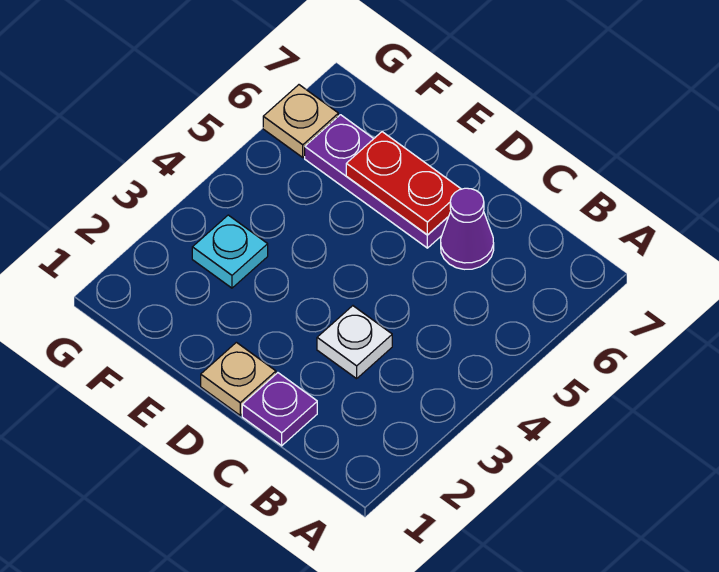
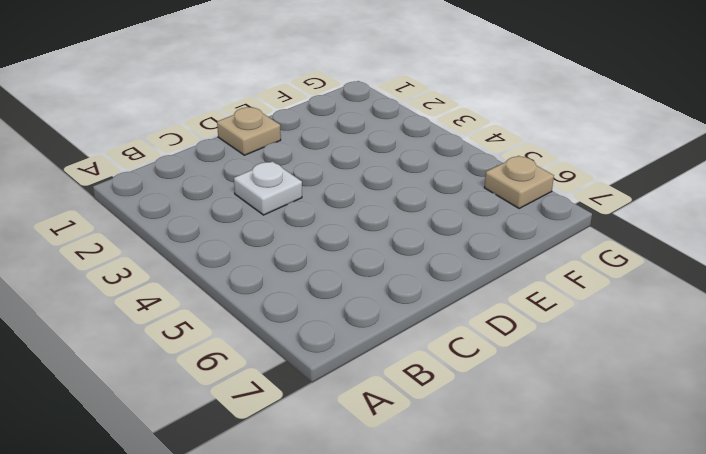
none -> purple plate C1 level 1
none -> purple cone C6 level 1

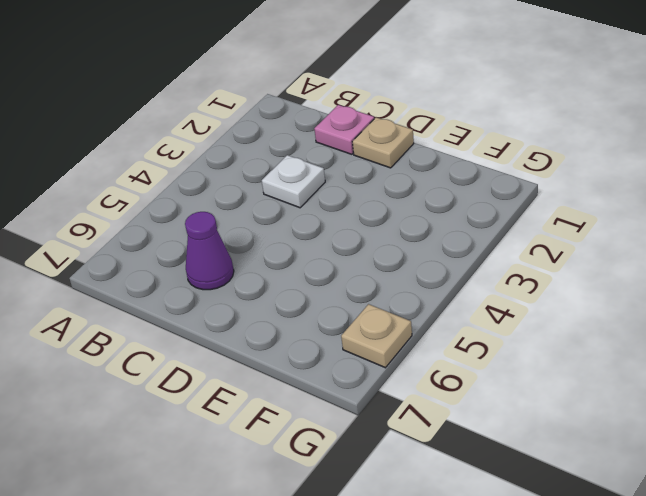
pink plate C1 level 1 -> purple plate C1 level 1
none -> purple plate D6:F6 level 1
none -> cyan plate F3 level 1

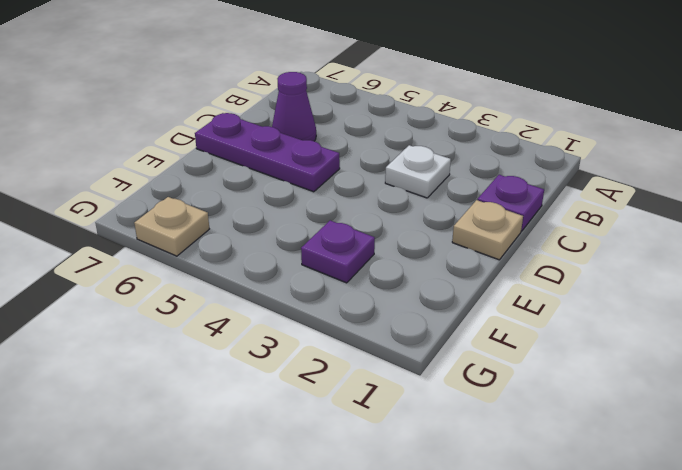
purple plate D5:D7 level 1 -> purple plate D6:F6 level 1
purple plate F3 level 1 -> cyan plate F3 level 1
none -> red plate D6:E6 level 2

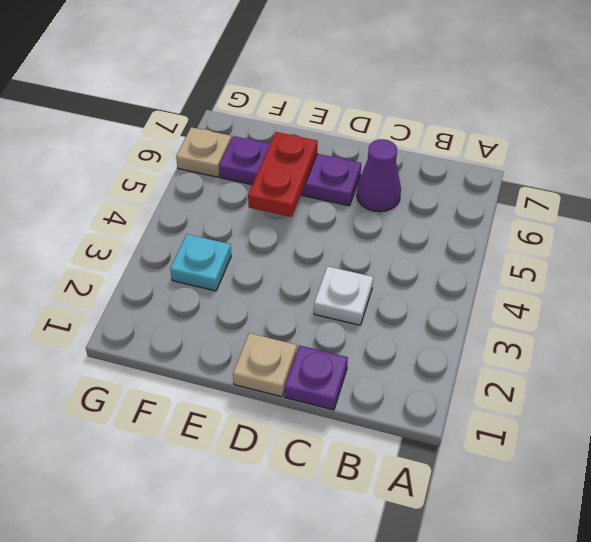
red plate E5:E6 level 2 -> red plate D6:E6 level 2

